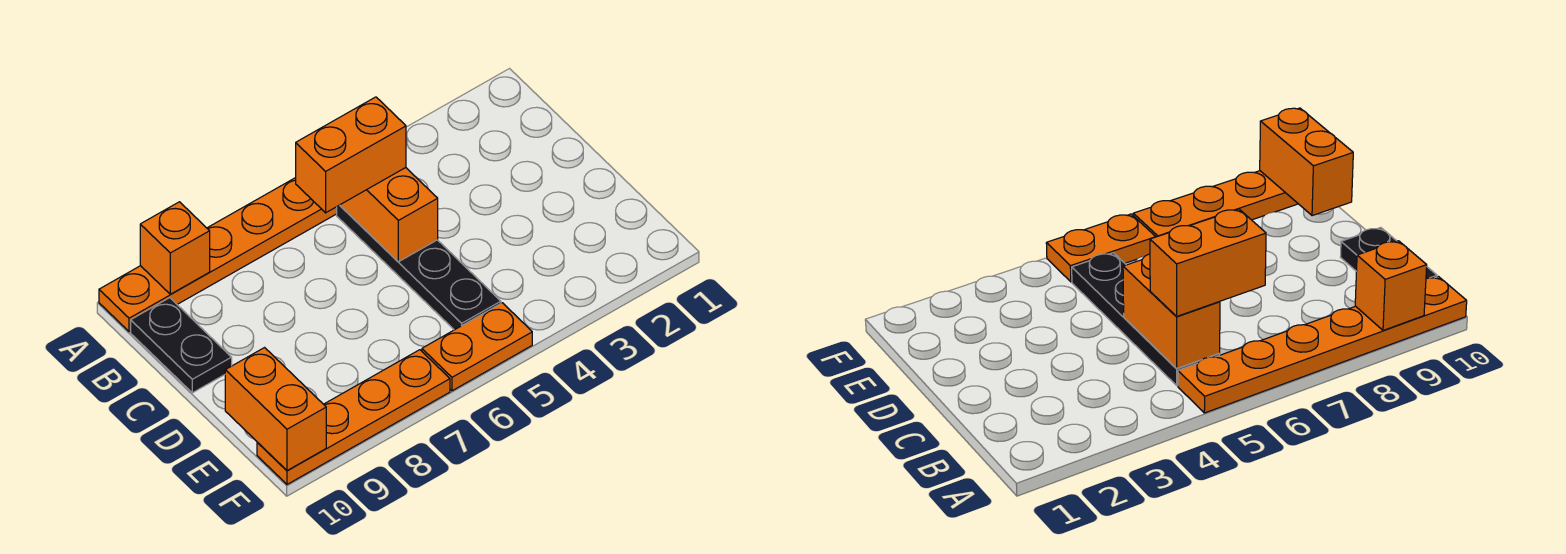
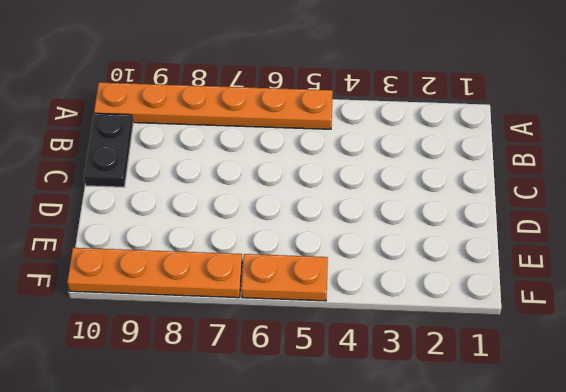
none -> black plate B5:E5 level 1
none -> orange brick A9 level 2

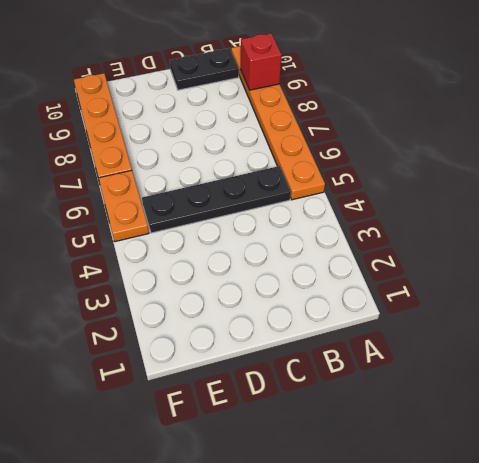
red brick A9 level 2 -> orange brick A9 level 2
none -> orange brick B5:C5 level 2
none -> orange brick E10:F10 level 2

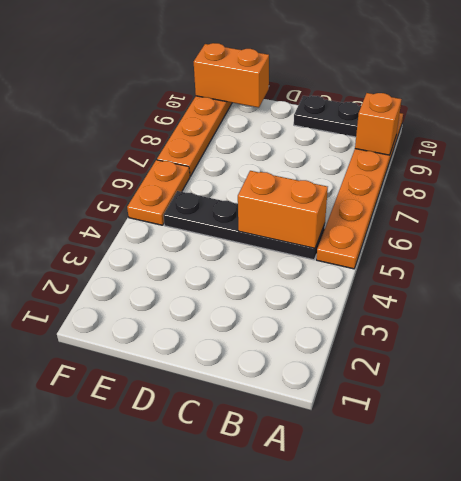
none -> orange brick B5:B6 level 3

